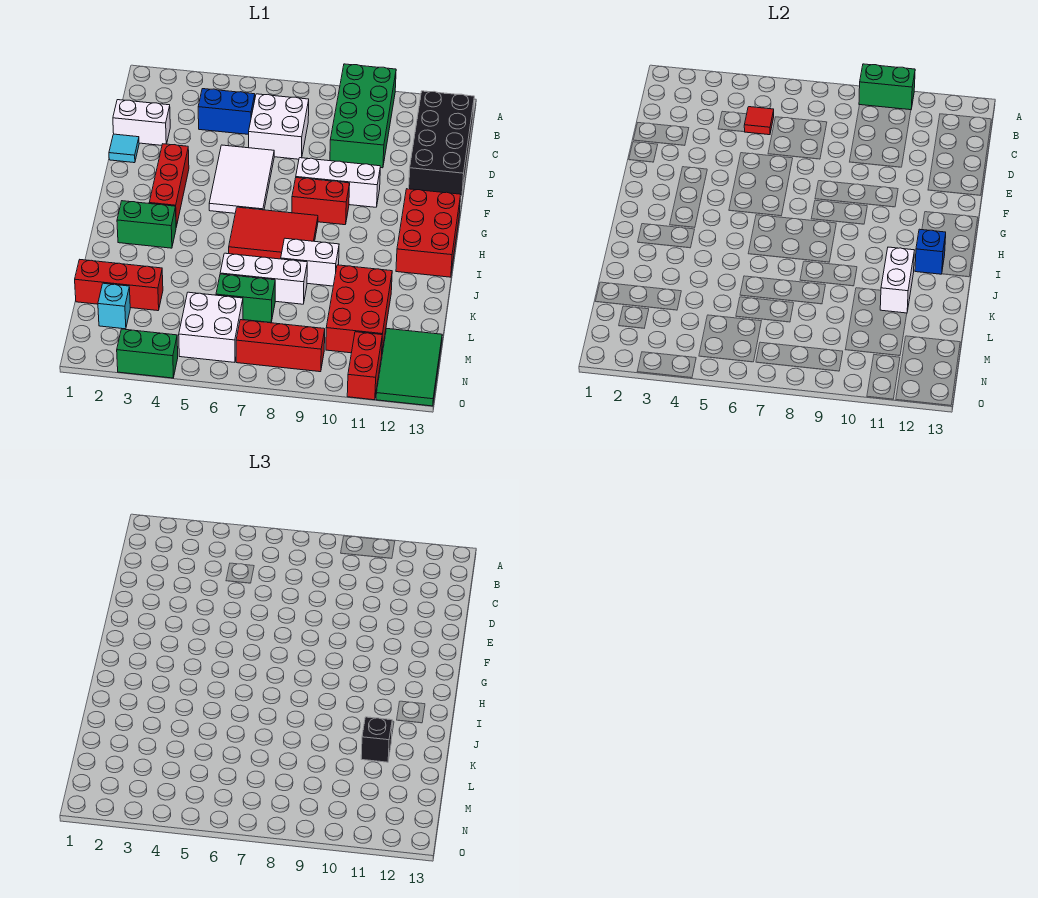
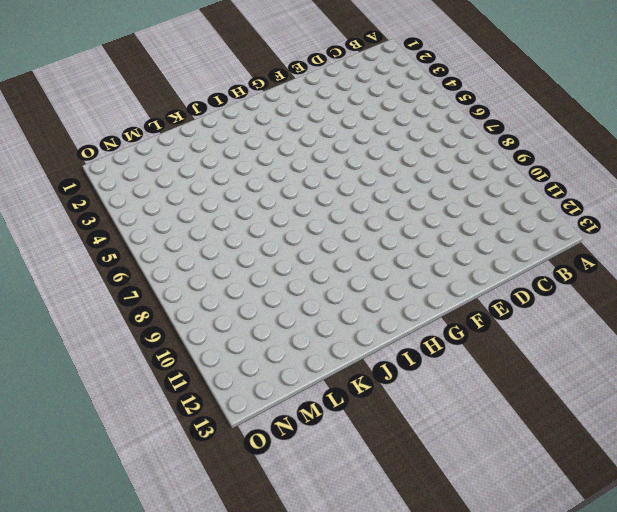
none -> green brick A9:D10 level 1
none -> black brick B12:E13 level 1
none -> blue brick C4:C5 level 1

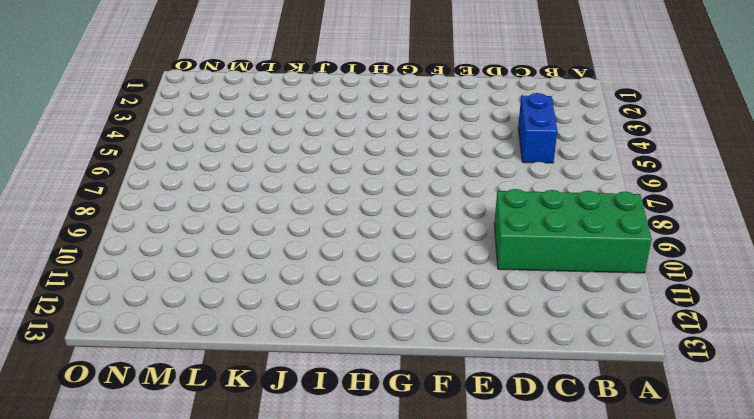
none -> black brick B12:E13 level 1
none -> white brick C6:D7 level 1
none -> white brick D1:D2 level 1

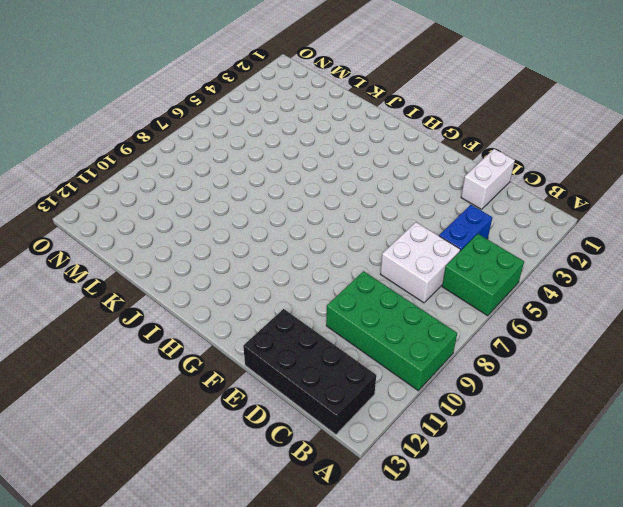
green brick A5:B6 level 1 -> none
none -> cyan tile E1 level 1
none -> white tile E5:G6 level 1
none -> red brick F3:H3 level 1

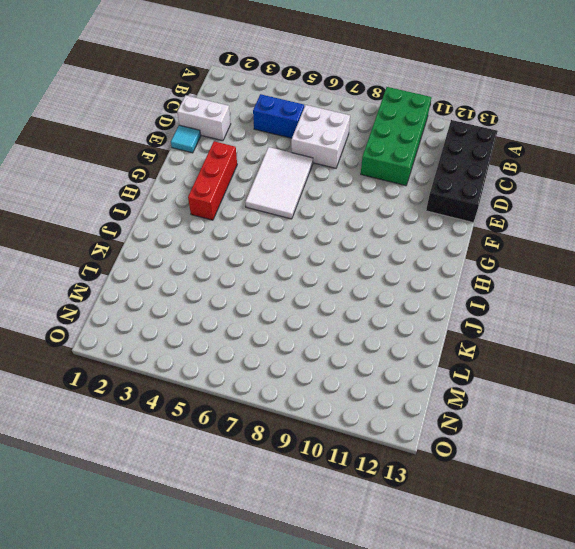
none -> white brick F8:F10 level 1
none -> red brick G8:G9 level 1
none -> red brick G12:I13 level 1

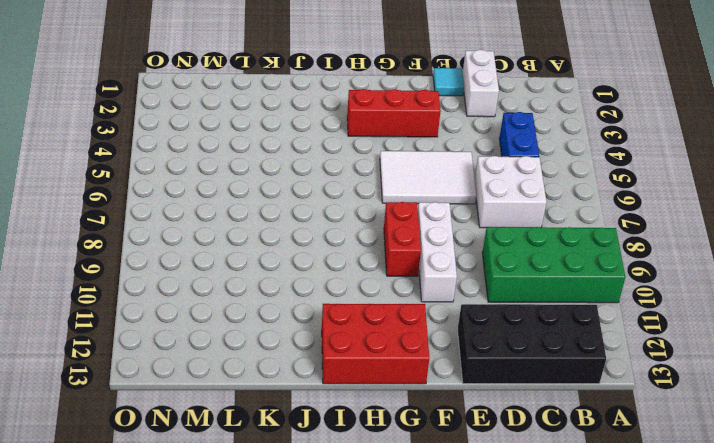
none -> red tile H6:I8 level 1
none -> green brick I2:I3 level 1
none -> white brick J8:J9 level 1

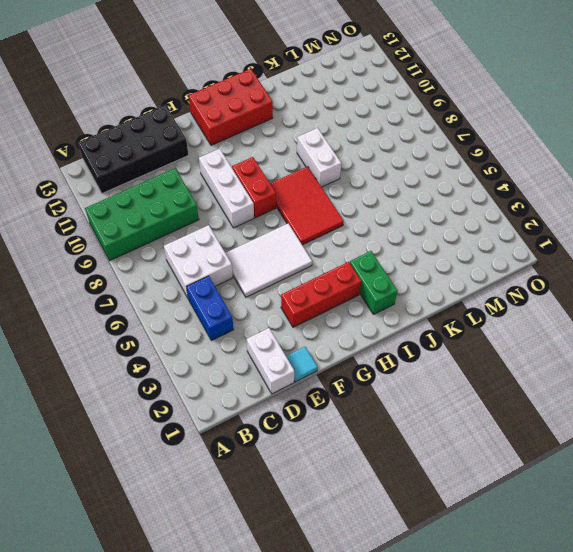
none -> white brick K6:K8 level 1
none -> red brick K10:M11 level 1
none -> red brick L1:L3 level 1

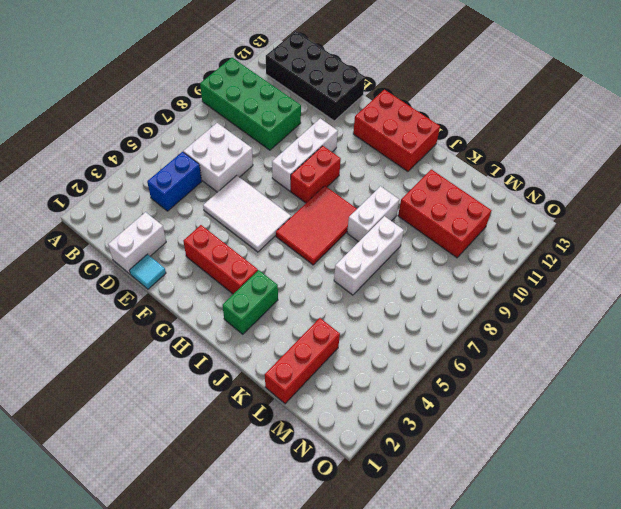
none -> green brick L6:L7 level 1
none -> cyan brick M2 level 1
none -> white brick M5:N6 level 1

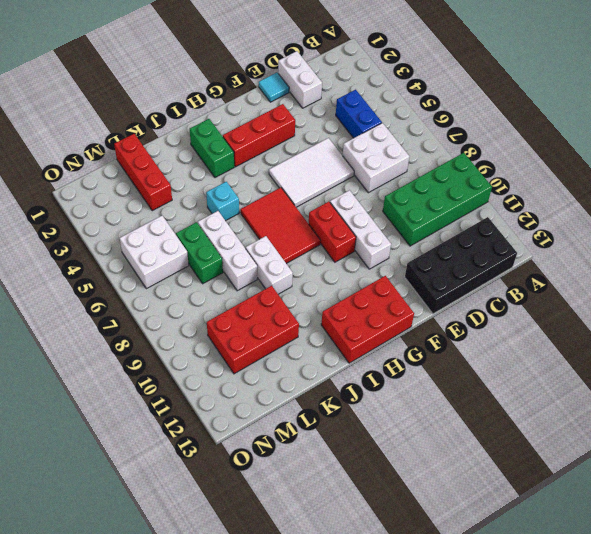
cyan brick J5 level 1 -> cyan brick M2 level 1
none -> green tile M12:O13 level 1
none -> red brick N7:N9 level 1
none -> red brick N11:O11 level 1

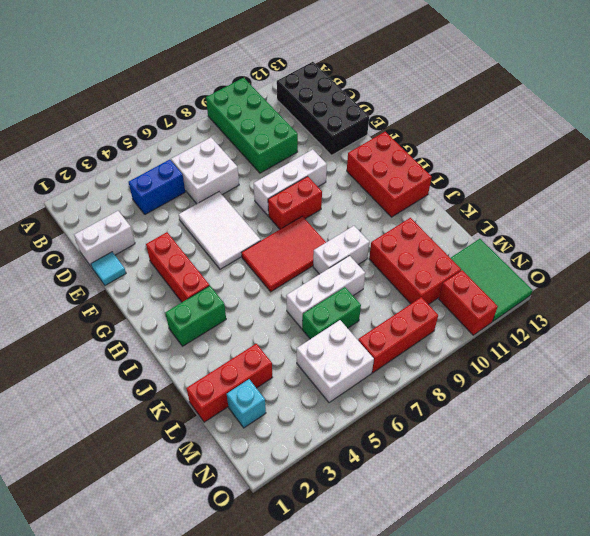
none -> green brick O3:O4 level 1
none -> green brick A9:A10 level 2
none -> red tile C5 level 2

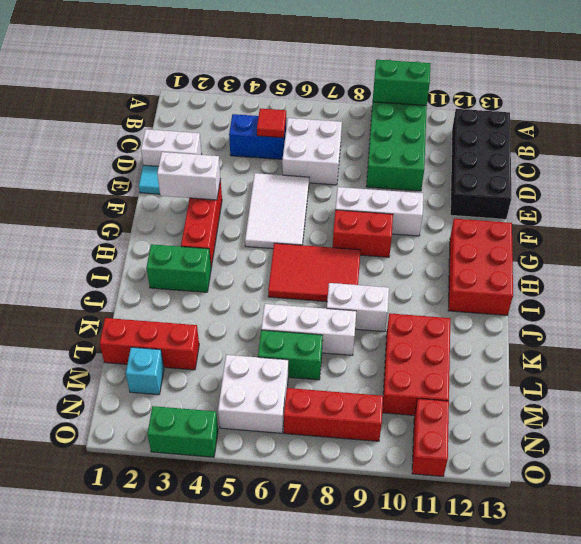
white brick F2:F3 level 2 -> white brick J11:K11 level 2
none -> green tile M12:O13 level 1
none -> blue brick I12 level 2
none -> black brick K11 level 3

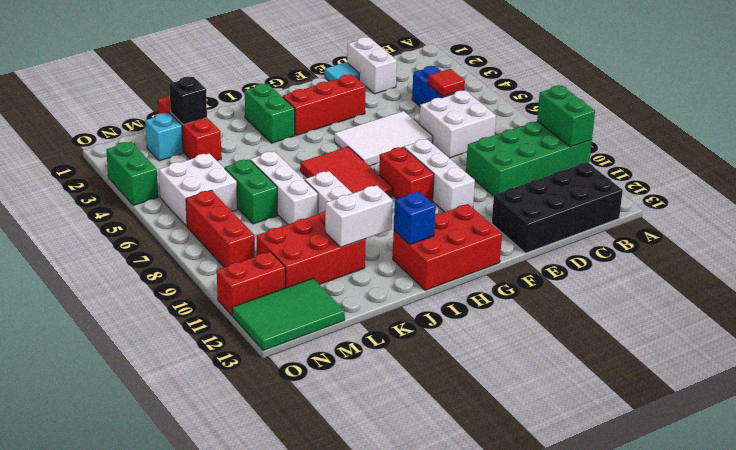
black brick L2 level 2 -> black brick K11 level 3

